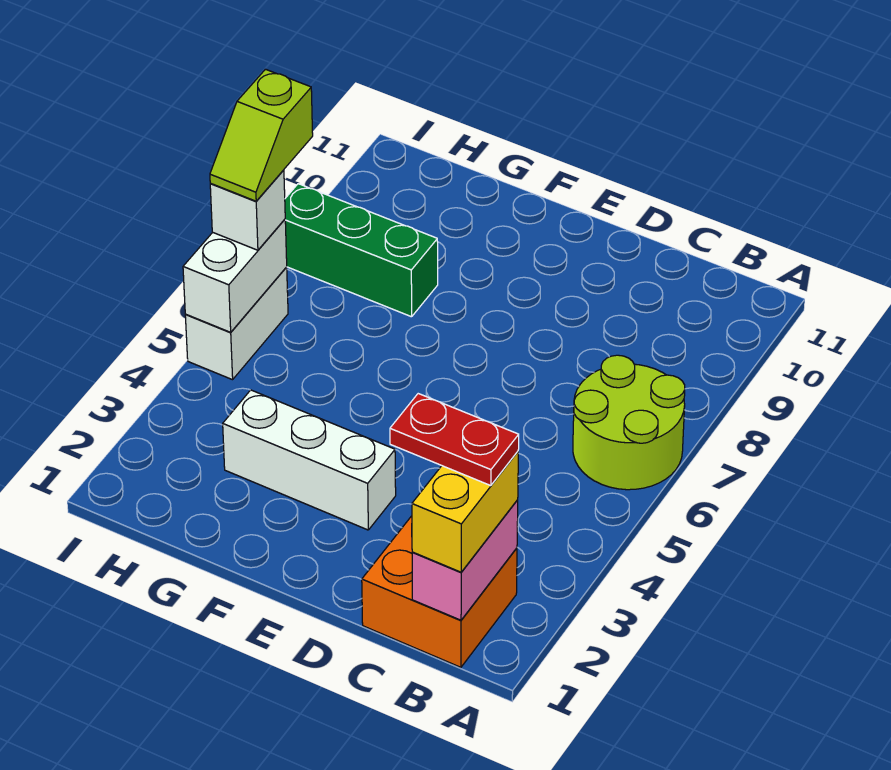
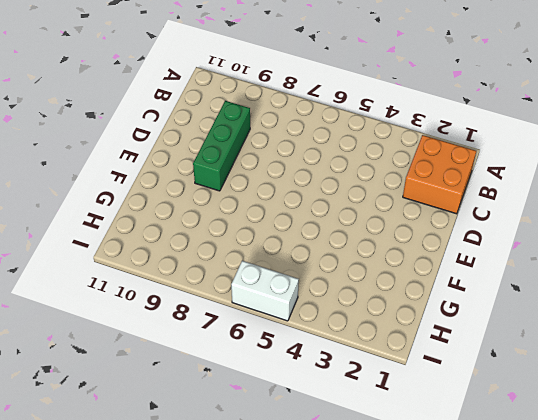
green brick C9:E9 level 1 -> green brick G8:I8 level 1
none -> lime round brick A6:B7 level 1
none -> white brick E3:G3 level 1

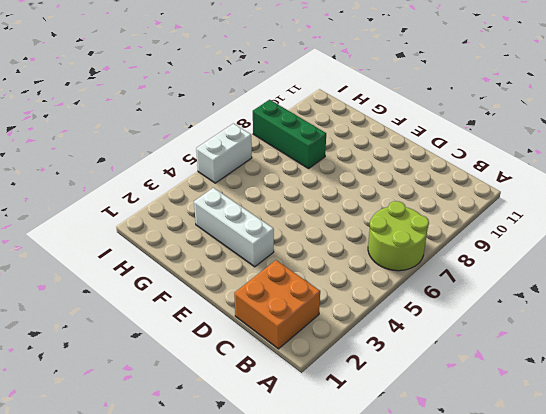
none -> pink brick B1:B2 level 2
none -> white brick I5:I6 level 2

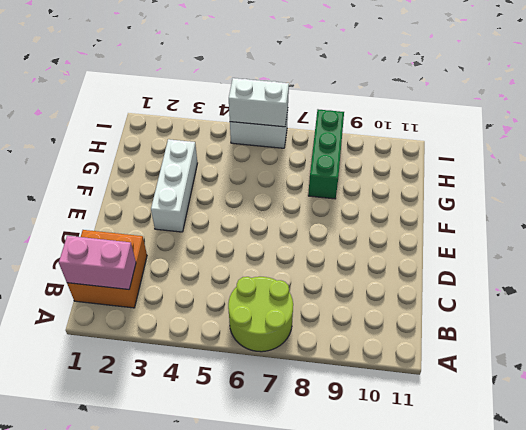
none -> yellow brick B1:B2 level 3
none -> white brick I6 level 3

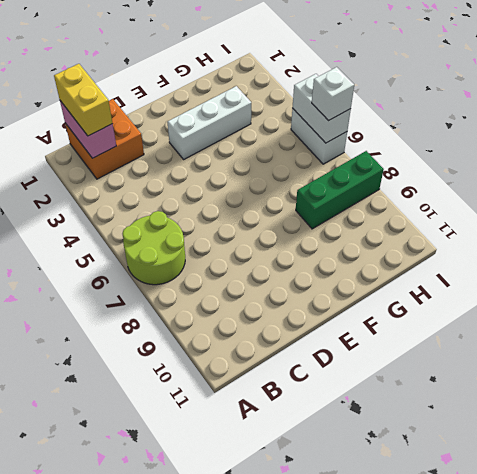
none -> red plate B2:C2 level 4
none -> lime slope I6:I7 level 4 top 7

